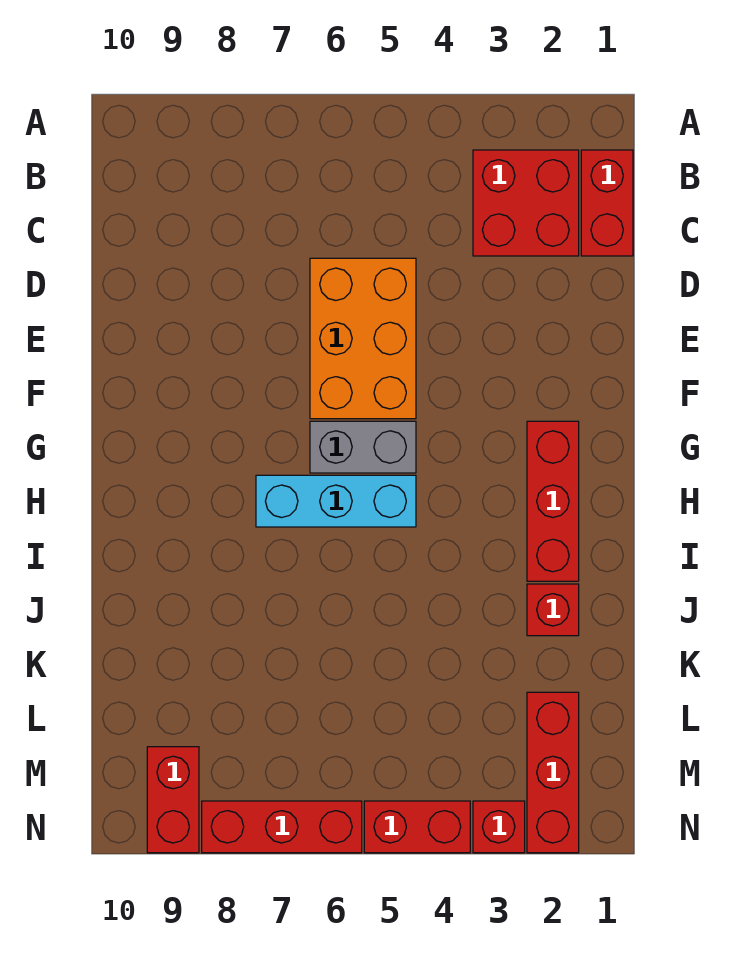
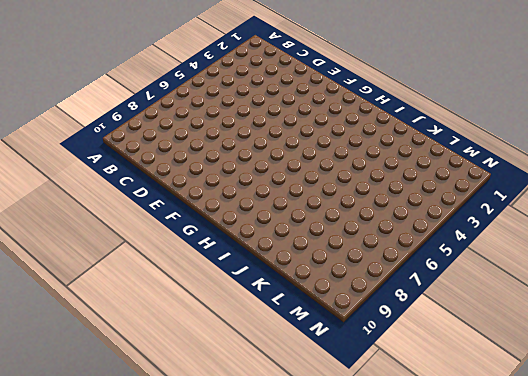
none -> red brick B1:C1 level 1
none -> red brick B2:C3 level 1
none -> orange brick D5:F6 level 1

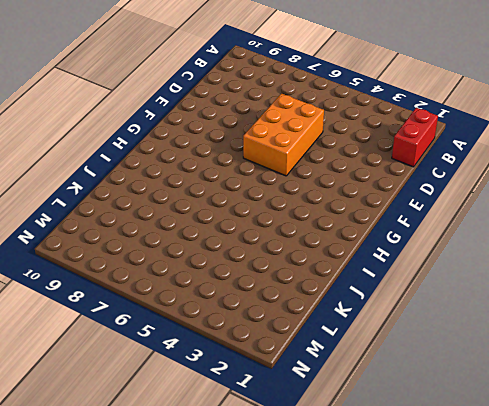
none -> red brick B2:C3 level 1
none -> red brick G2:I2 level 1
none -> grey brick G5:G6 level 1

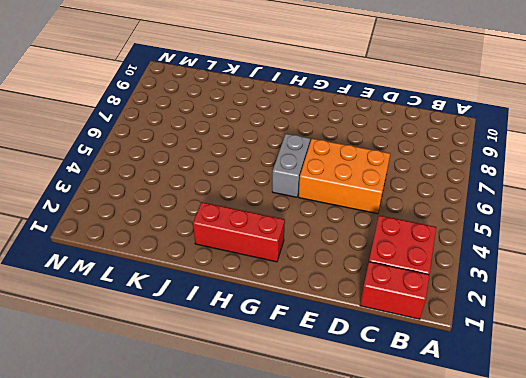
none -> cyan brick H5:H7 level 1
none -> red brick J2 level 1
none -> red brick L2:N2 level 1

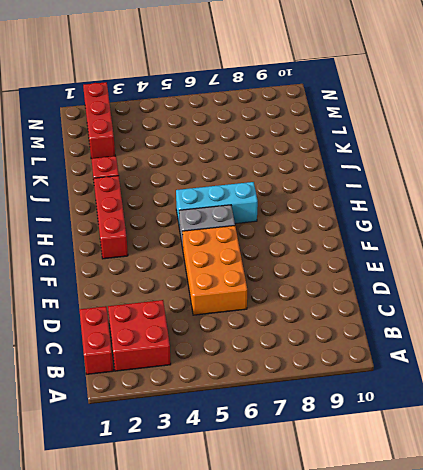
none -> red brick M9:N9 level 1
none -> red brick N3 level 1
none -> red brick N4:N5 level 1

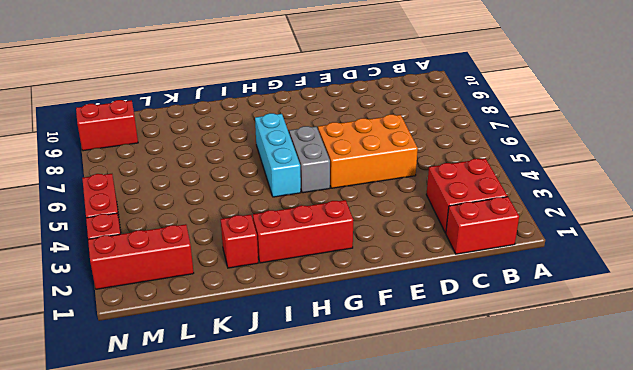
none -> red brick N6:N8 level 1

